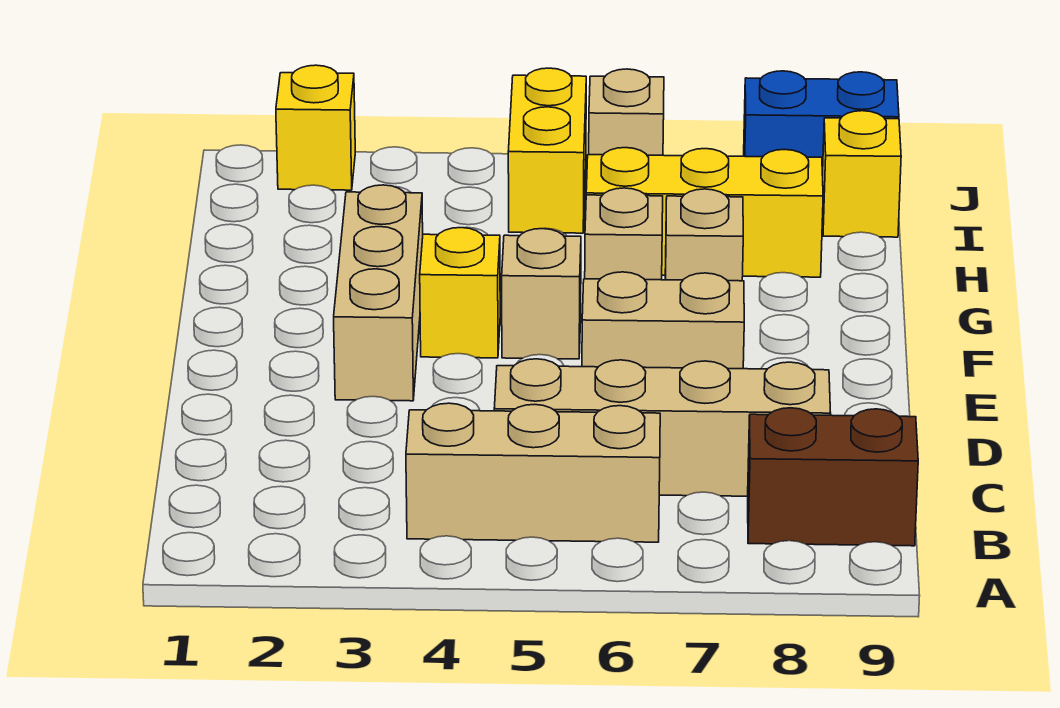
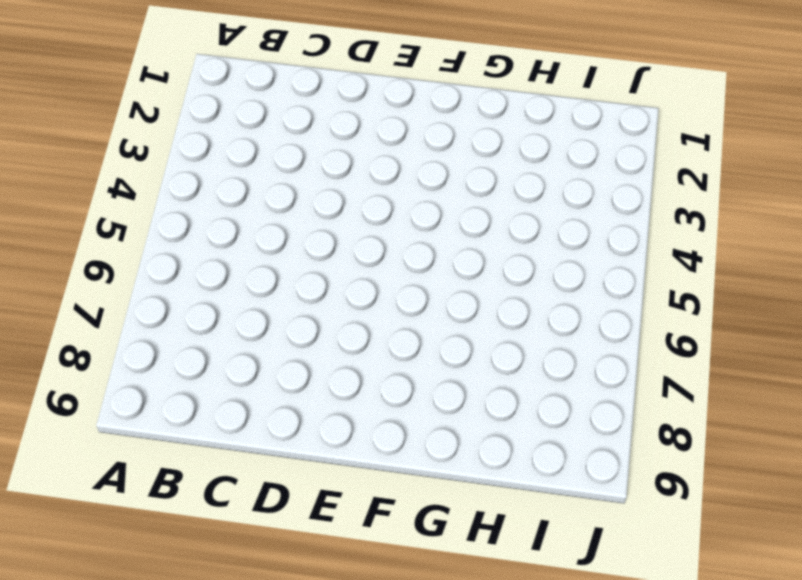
none -> tan brick B4:B6 level 1
none -> brown brick B8:B9 level 1
none -> tan brick C5:C8 level 1

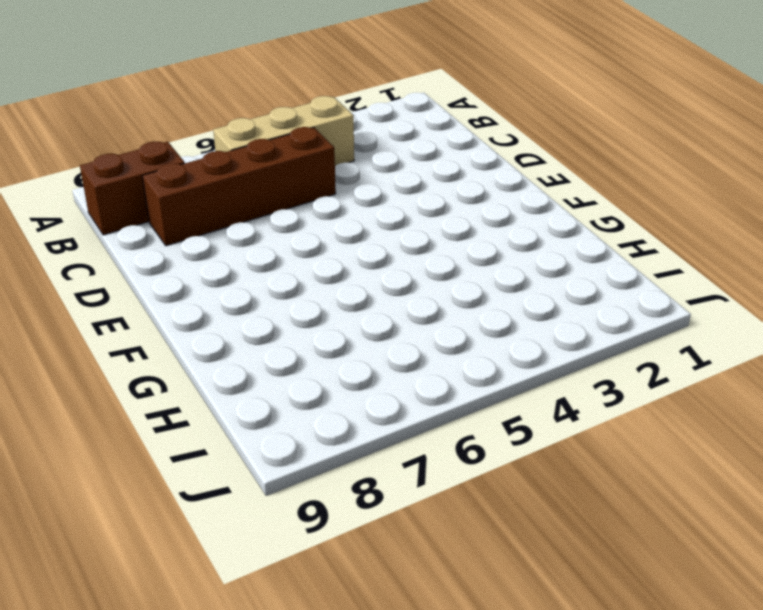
brown brick C5:C8 level 1 -> tan brick C5:C8 level 1
none -> tan brick E3:G3 level 1
none -> tan brick E6:E7 level 1
none -> yellow brick F4 level 1

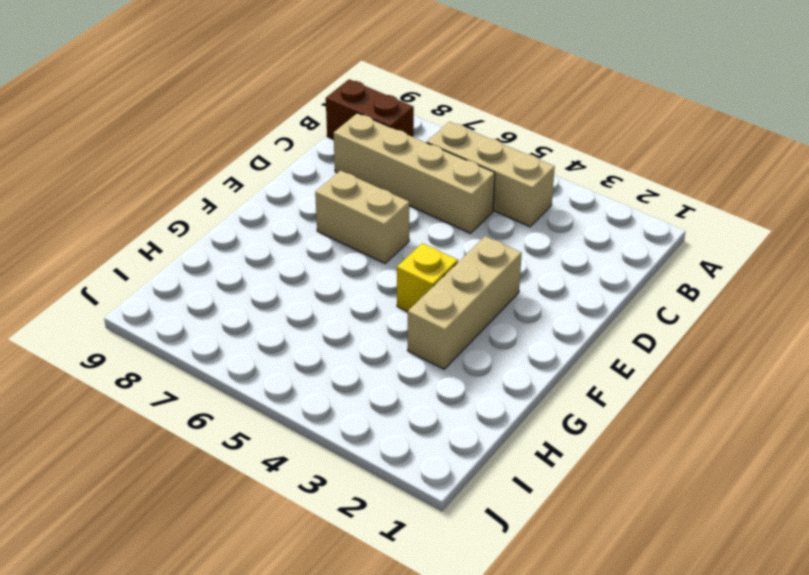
none -> tan brick F5 level 1
none -> tan brick G6 level 1
none -> tan brick G7 level 1

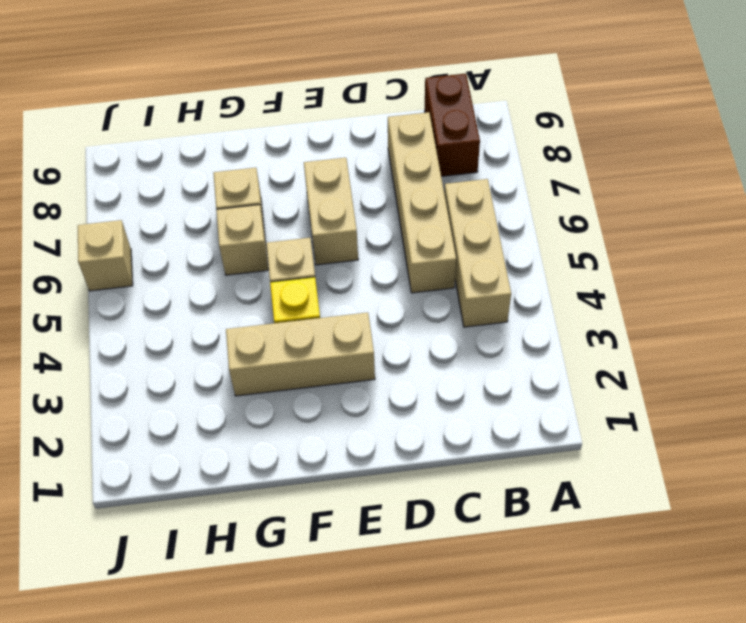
none -> yellow brick H6:H8 level 1
none -> yellow brick I5:J5 level 1
none -> yellow brick I9 level 1

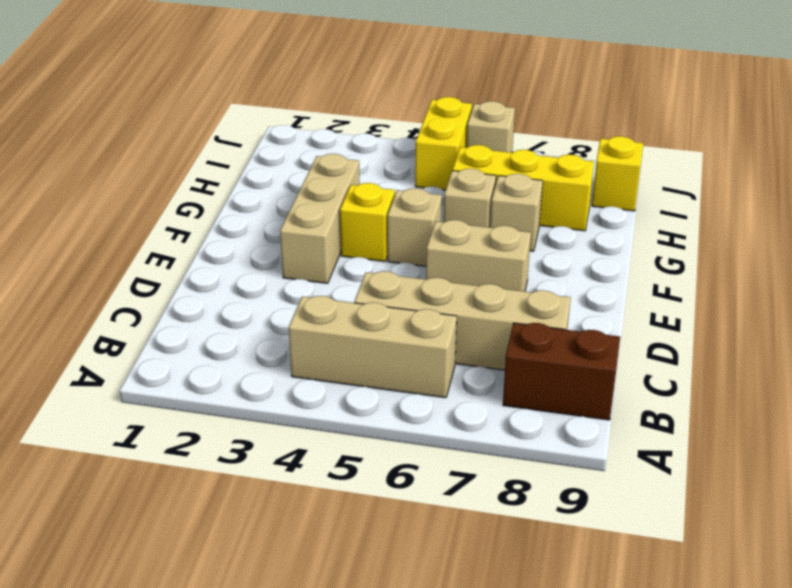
none -> yellow brick J2 level 1
none -> blue brick J8:J9 level 1

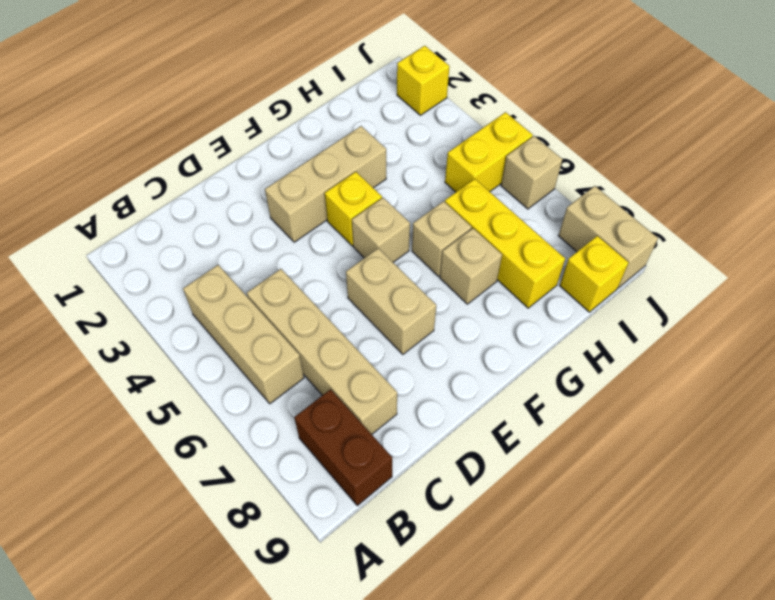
tan brick J8:J9 level 1 -> blue brick J8:J9 level 1

